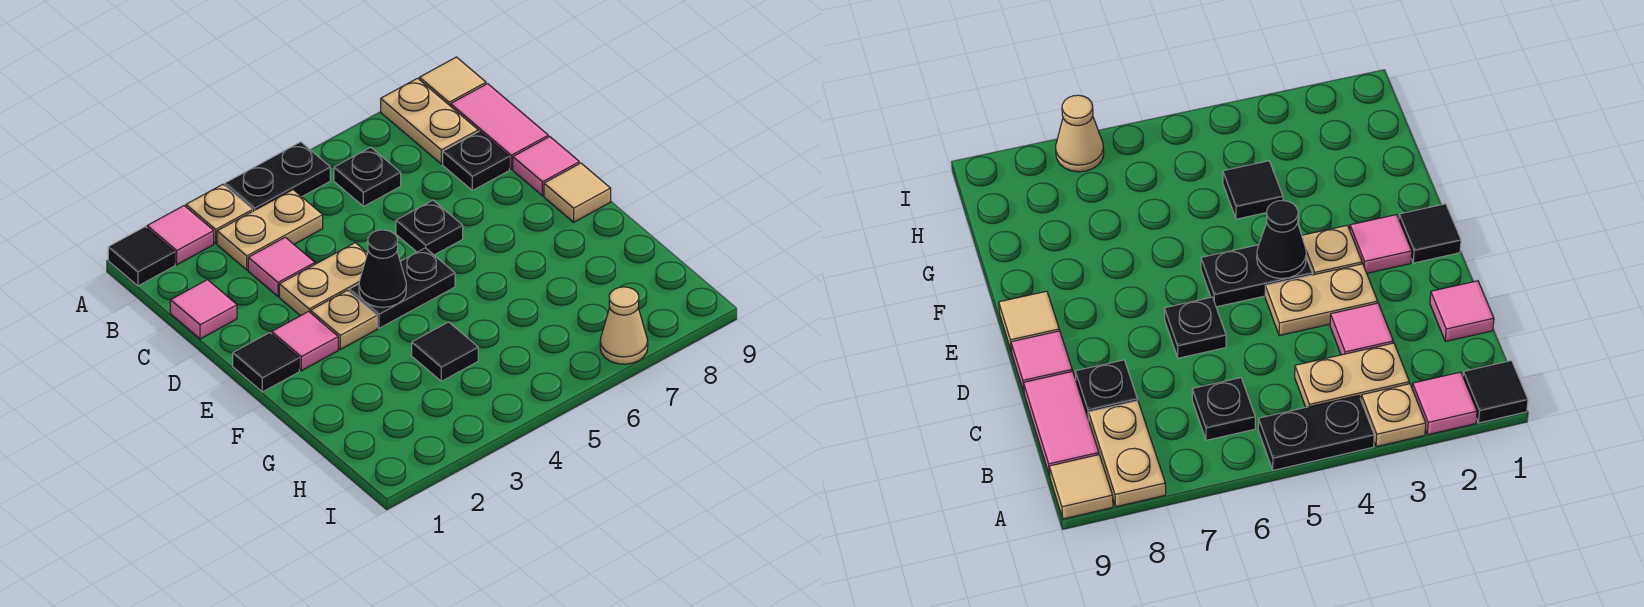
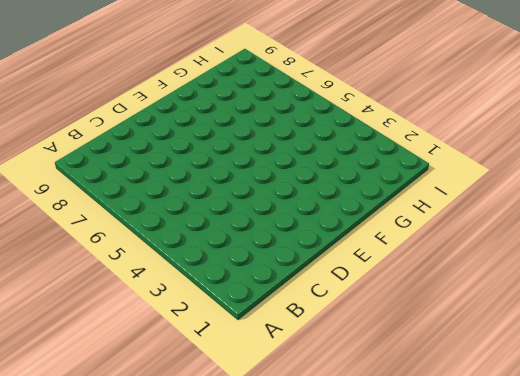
none -> black tile A1 level 1
none -> pink tile A2 level 1
none -> tan plate A3 level 1

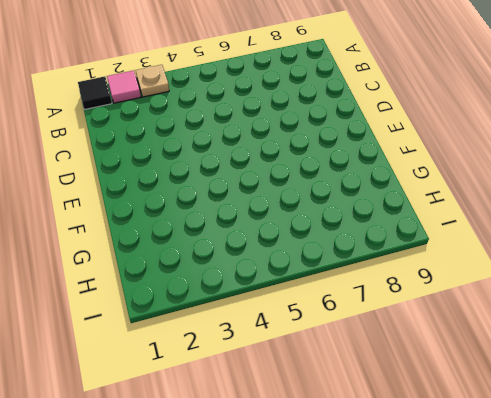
none -> black plate A4:A5 level 1
none -> tan plate A8:B8 level 1
none -> tan tile A9 level 1

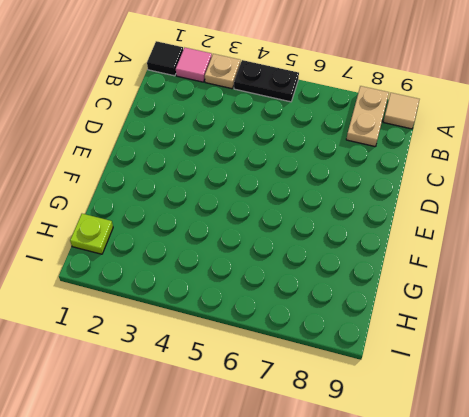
lime plate H1 level 1 -> none
none -> tan plate B3:B4 level 1
none -> black plate B6 level 1
none -> pink tile B9:C9 level 1

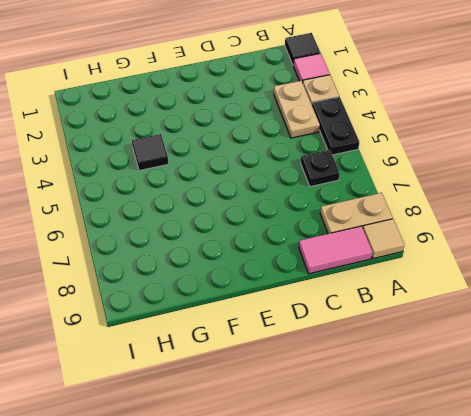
none -> pink tile C1 level 1
none -> pink tile C3 level 1
none -> black plate C8 level 1

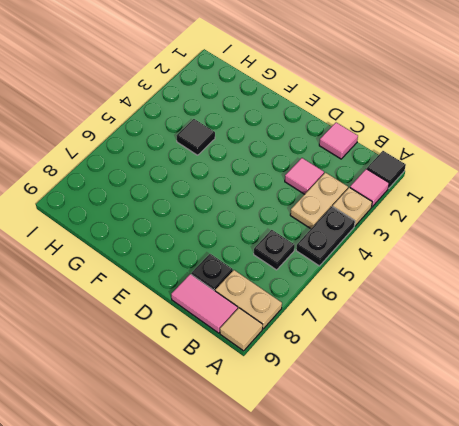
none -> tan plate D3:D4 level 1
none -> black plate D6 level 1
none -> pink tile D9 level 1

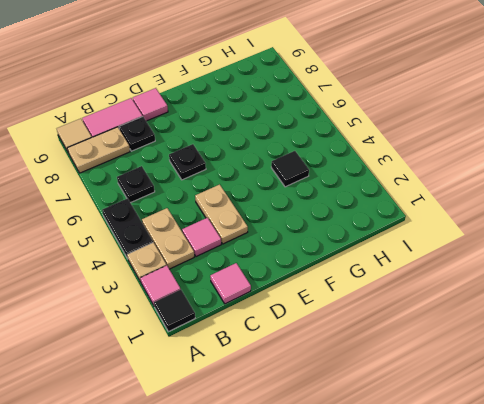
none -> black tile E1 level 1
none -> pink tile E2 level 1
none -> tan plate E3 level 1

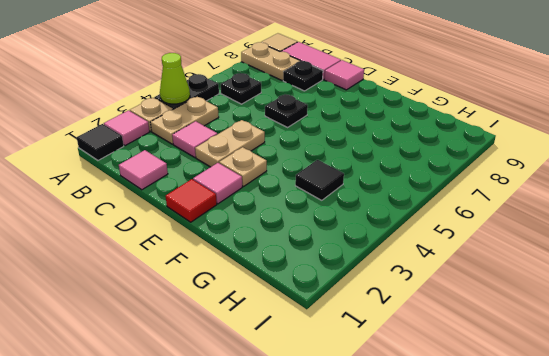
lime cone A4 level 2 -> none
red tile E1 level 1 -> black tile E1 level 1
none -> black plate E4:E5 level 1
none -> tan tile E9 level 1
none -> tan cone I7 level 1

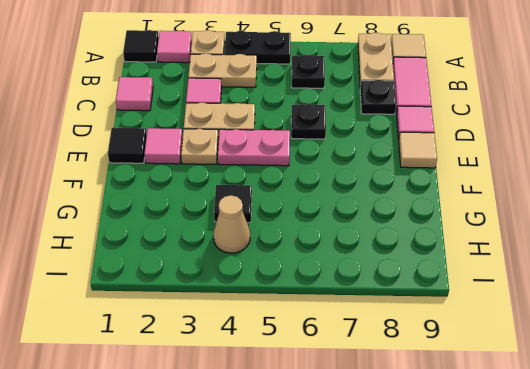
pink plate E4:E5 level 1 -> black plate E4:E5 level 1
tan cone H4 level 1 -> tan cone I7 level 1
none -> black cone E4 level 2

